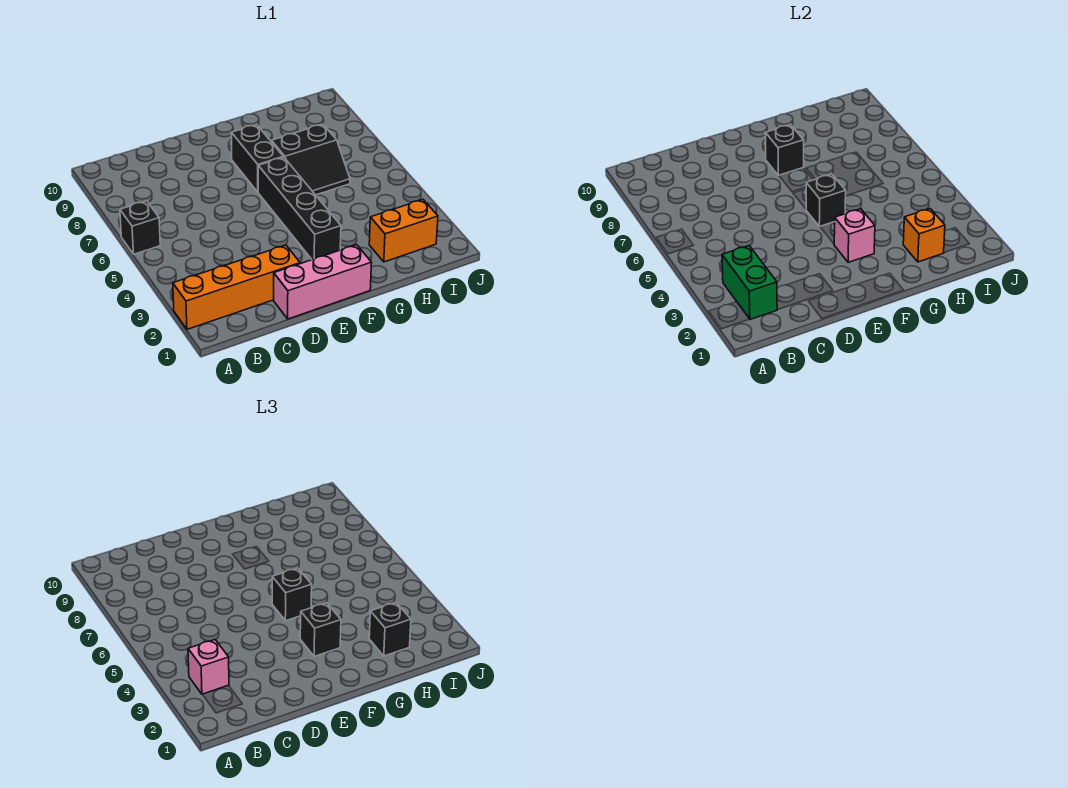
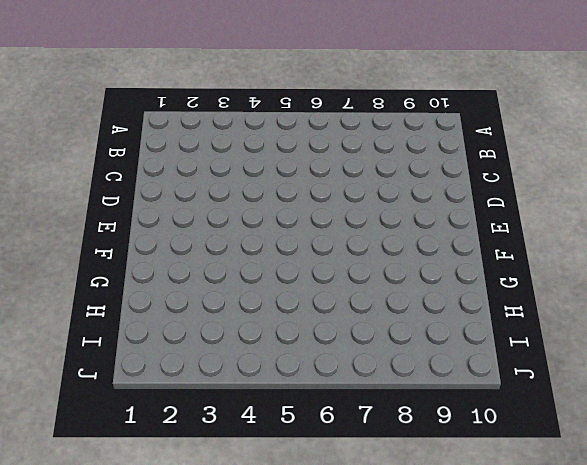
none -> orange brick A2:D2 level 1
none -> black brick A6 level 1
none -> pink brick D1:F1 level 1

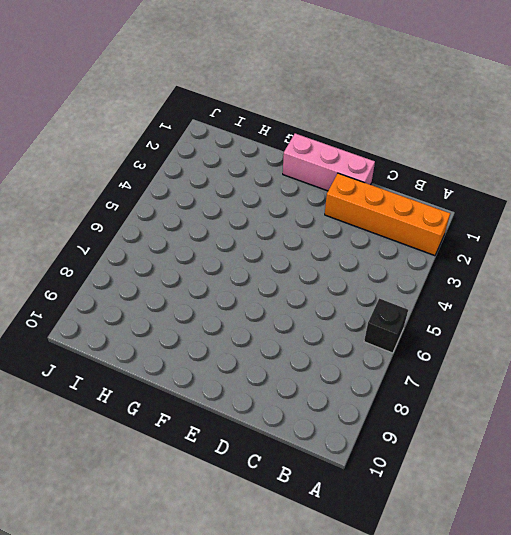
none -> black brick F3:F6 level 1
none -> black brick F7:F8 level 1
none -> black slope G6:H7 level 1 top 7

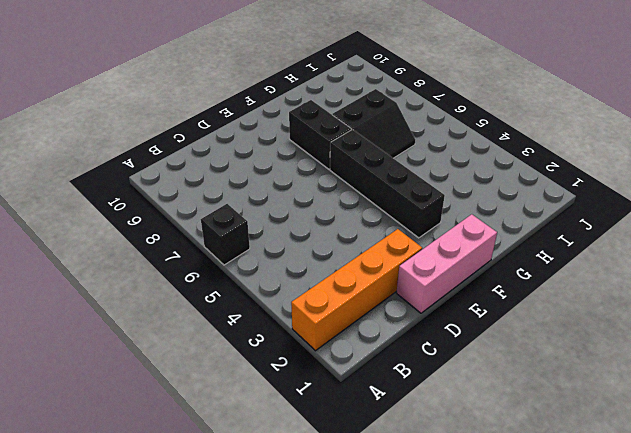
none -> orange brick H2:I2 level 1
none -> green brick B2:B3 level 2
none -> pink brick F3 level 2

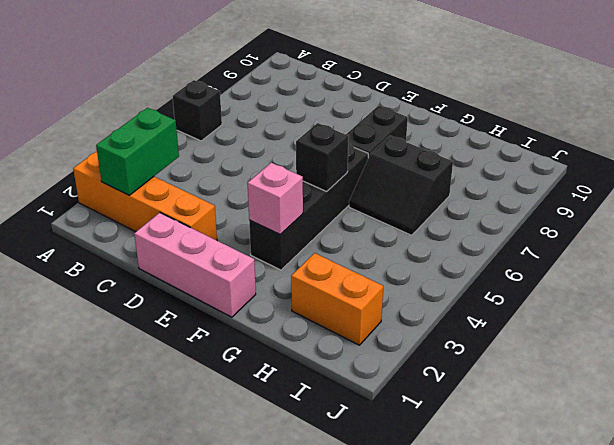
none -> black brick F8 level 2
none -> orange brick H2 level 2
none -> pink brick B3 level 3

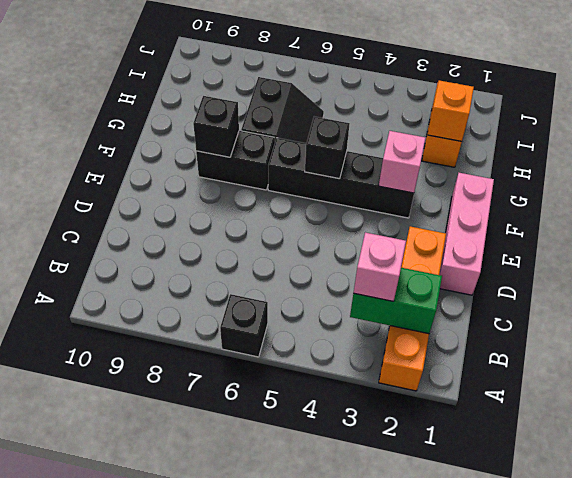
none -> black brick F3 level 3
none -> black brick F5 level 3
none -> black brick H2 level 3

